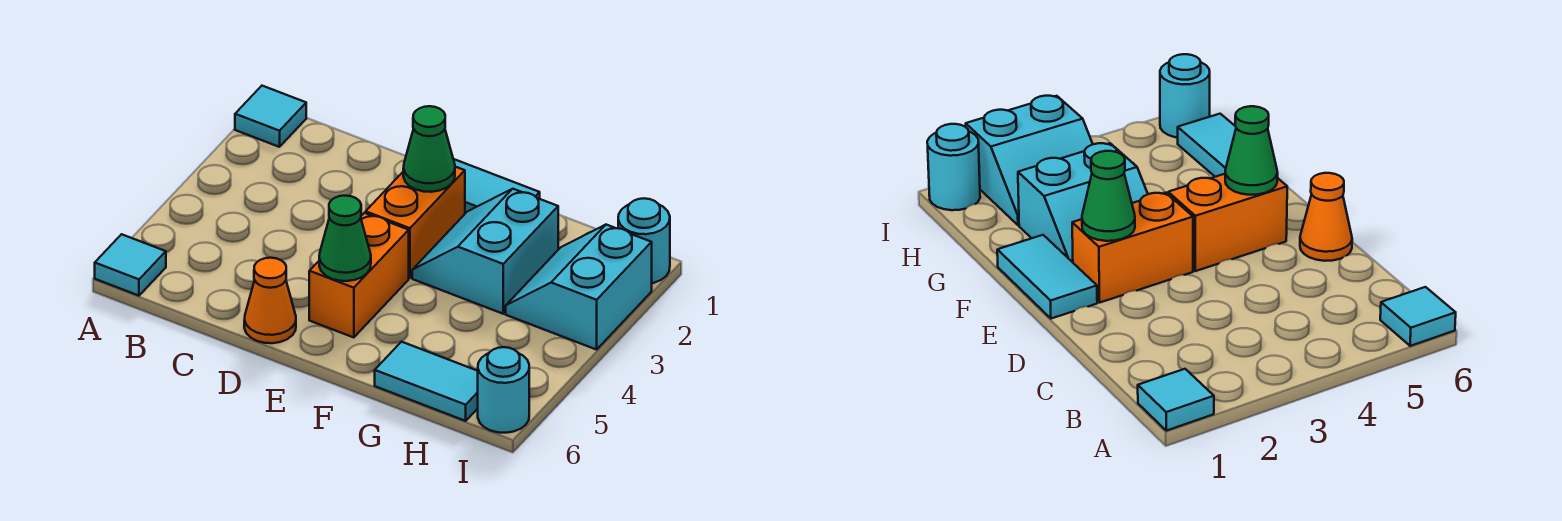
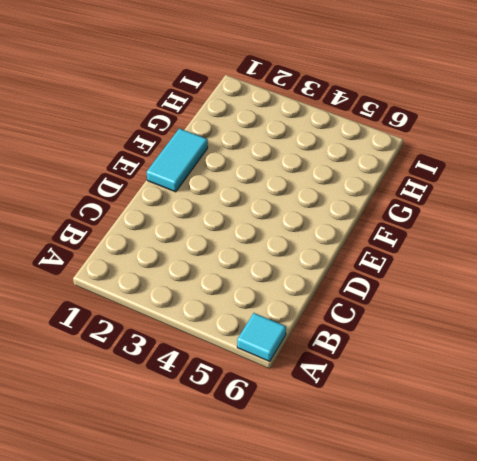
none -> cyan tile A1 level 1
none -> orange cone D6 level 1
none -> orange brick E2:E3 level 1

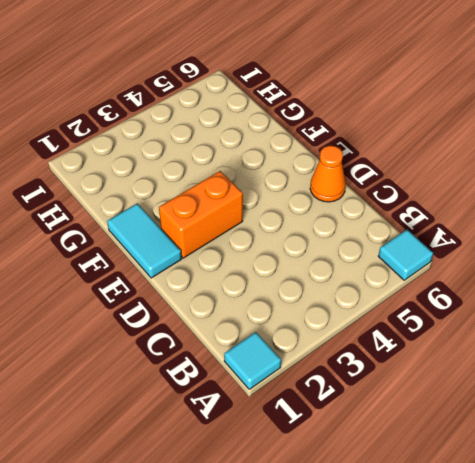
none -> orange brick E4:E5 level 1
none -> cyan slope F2:G3 level 1 top G
none -> cyan tile G6:H6 level 1

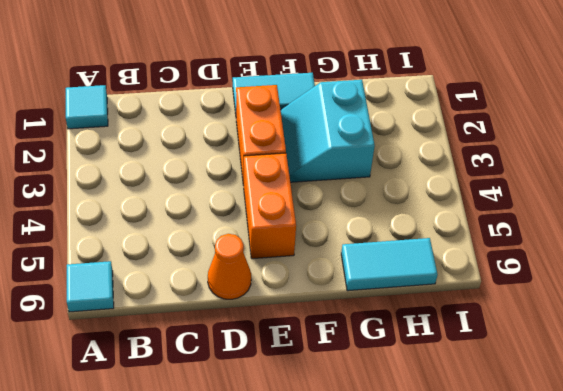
none -> cyan slope H2:I3 level 1 top I
none -> cyan round brick I1 level 1
none -> cyan round brick I6 level 1

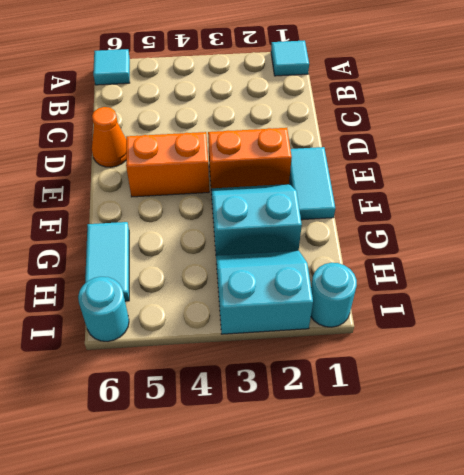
none -> green cone E2 level 2
none -> green cone E5 level 2

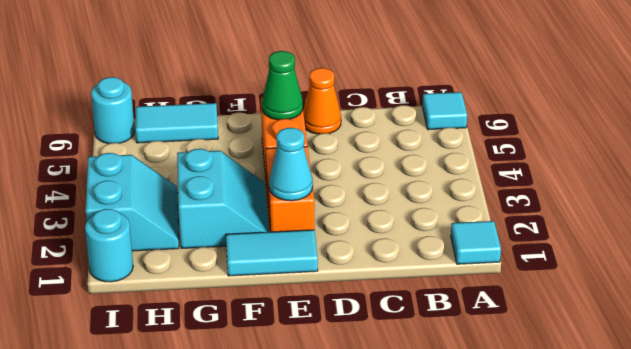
cyan cone E2 level 2 -> green cone E2 level 2

